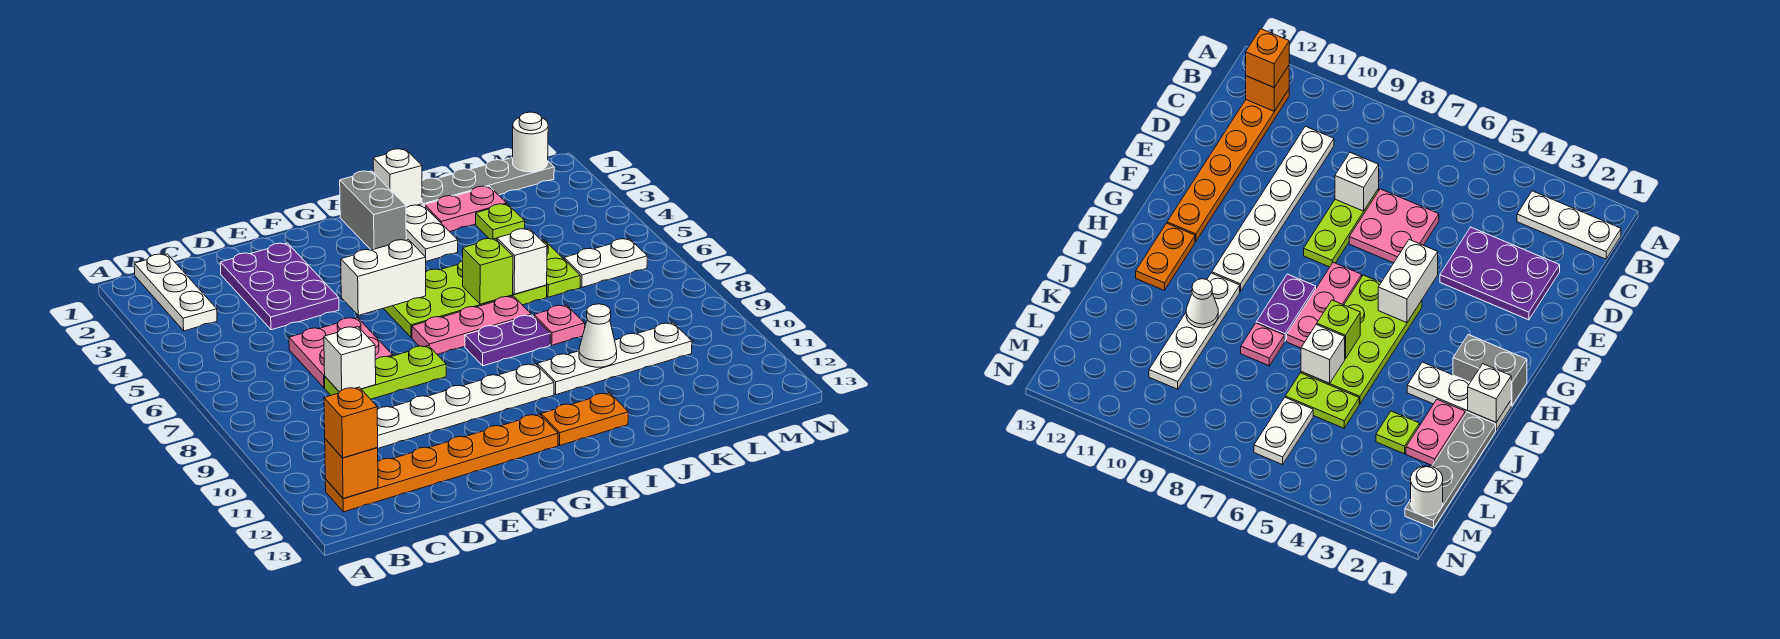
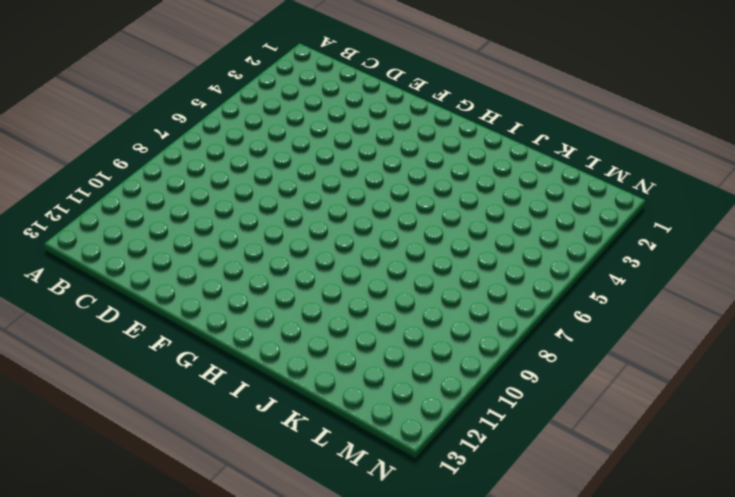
none -> white plate B1:B3 level 1
none -> orange plate B12:G12 level 1
none -> white plate C10:H10 level 1

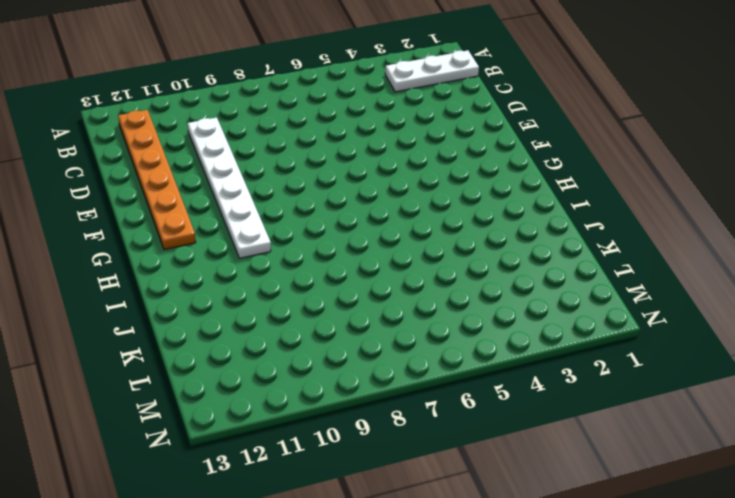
none -> purple plate D2:E4 level 1
none -> pink plate D6:E7 level 1
none -> lime plate D8:F8 level 1

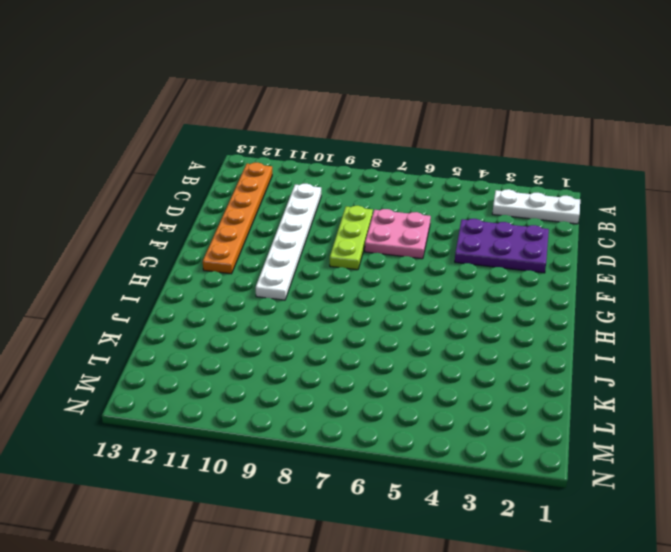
none -> lime plate G5:J6 level 1
none -> pink plate G7:I7 level 1
none -> grey brick H1:H2 level 1

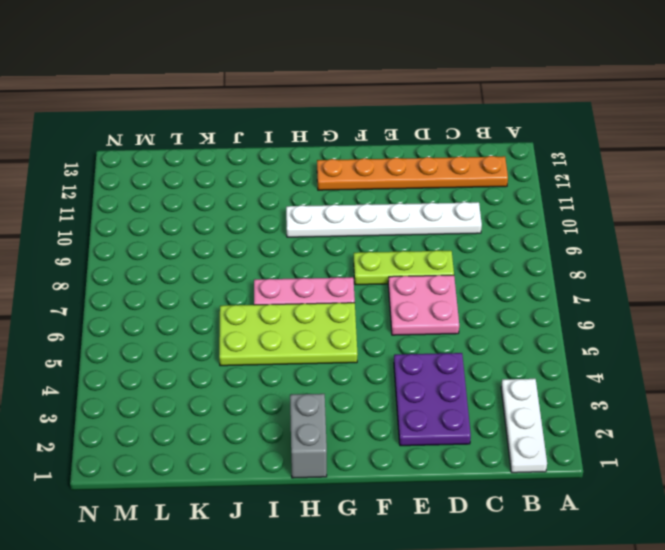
none -> purple plate H8:I8 level 1
none -> orange plate H12:I12 level 1
none -> white plate I1:I3 level 1

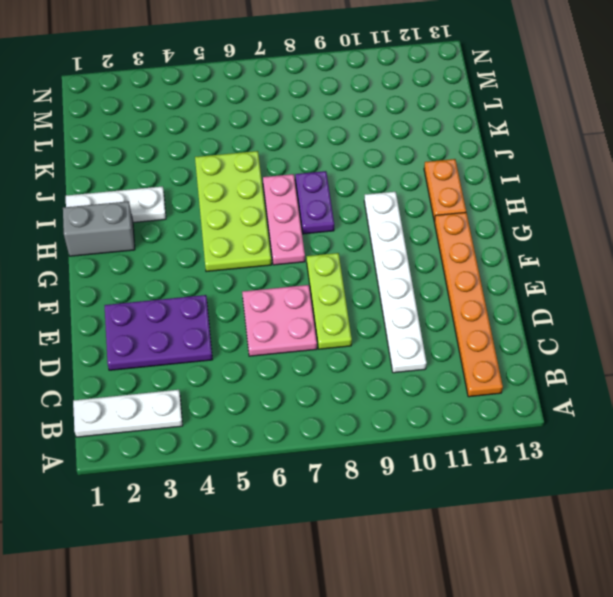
none -> white plate I10:L10 level 1
none -> grey plate J1:M1 level 1
none -> pink plate J2:K2 level 1

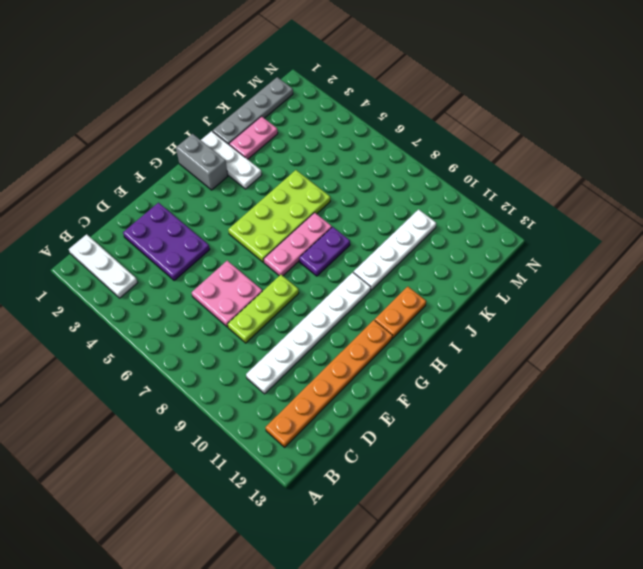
none -> pink plate J8 level 1
none -> lime plate K3 level 1
none -> lime plate K5:K6 level 1

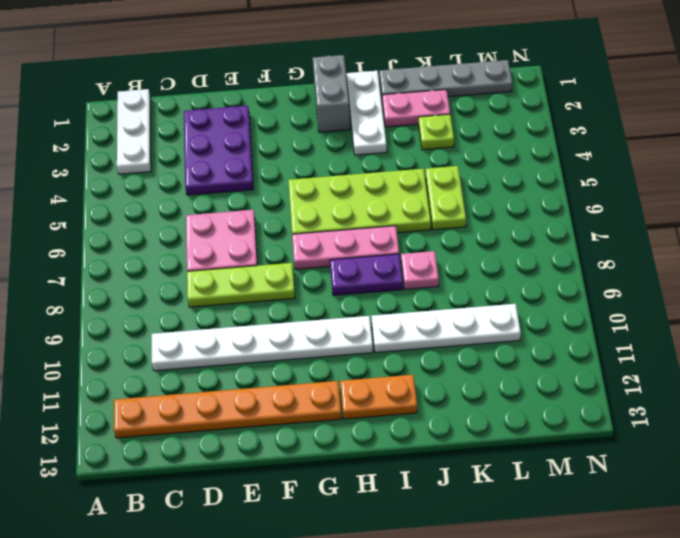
none -> white plate L6:M6 level 1
none -> orange brick B12 level 2
none -> white brick D8 level 2

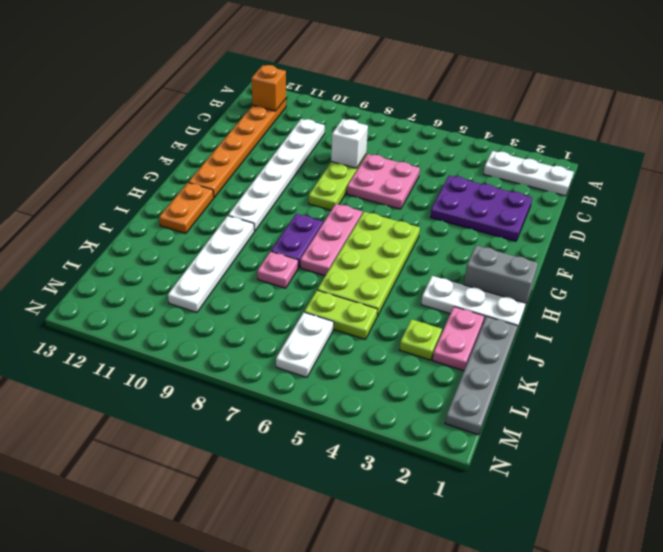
none -> white brick F5:G5 level 2
none -> white brick I1 level 2
none -> lime brick I6 level 2

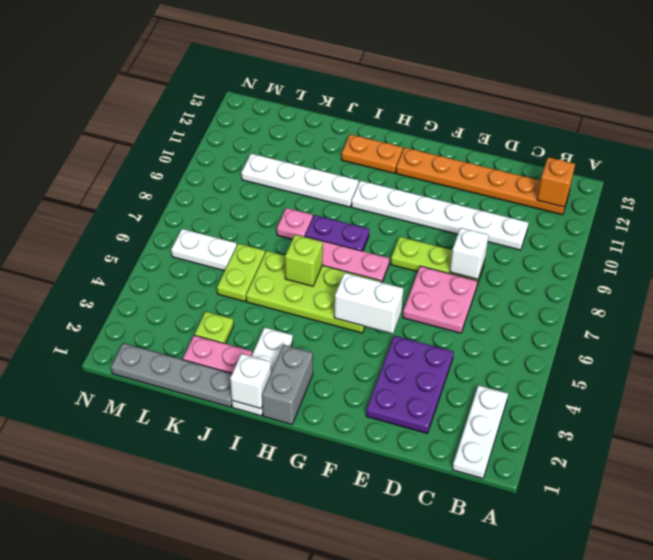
none -> white brick J6 level 2
none -> white cone J10 level 2
none -> white round brick M1 level 2

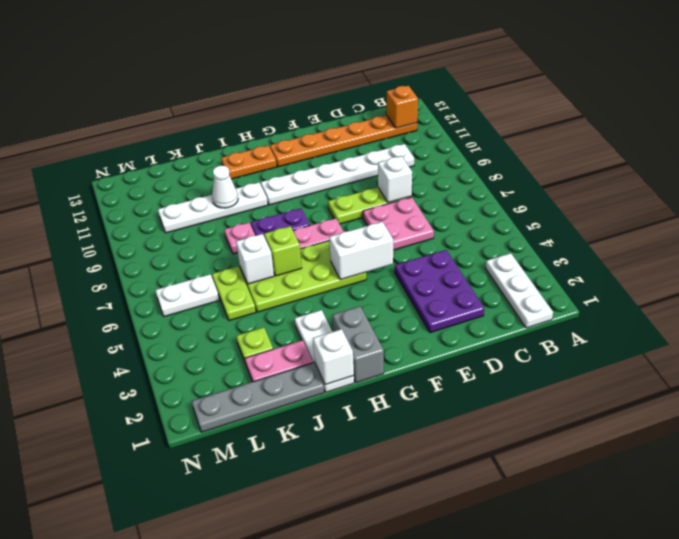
none -> white round brick M1 level 2
none -> orange brick B12 level 3

